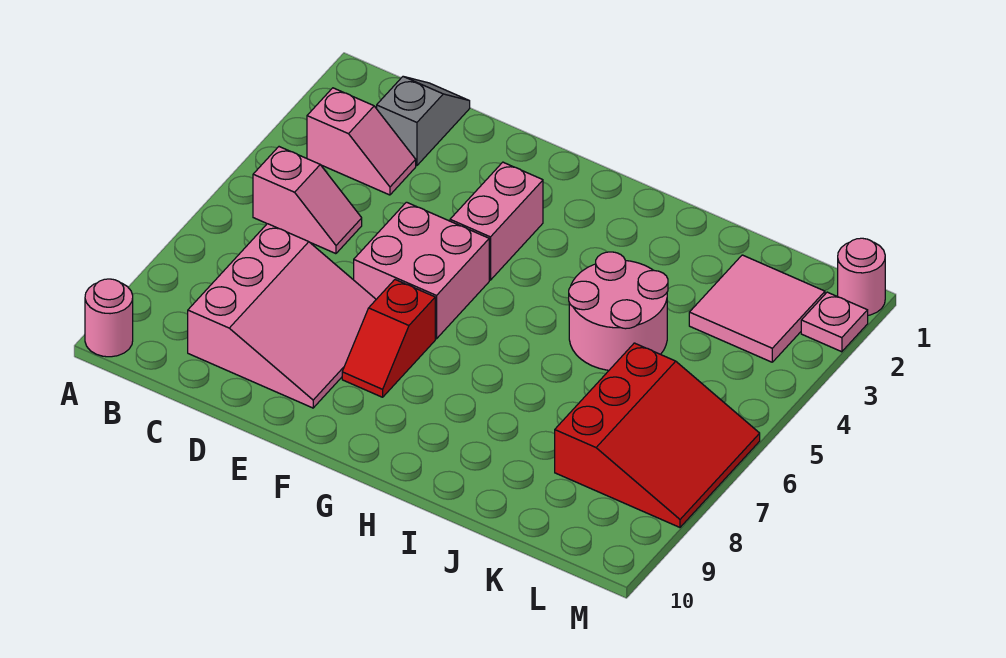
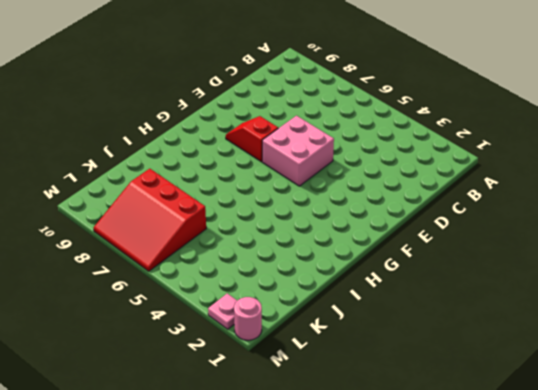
none -> pink round brick A10 level 1
none -> pink slope B3:C3 level 1 top B
none -> pink slope B5:C5 level 1 top B

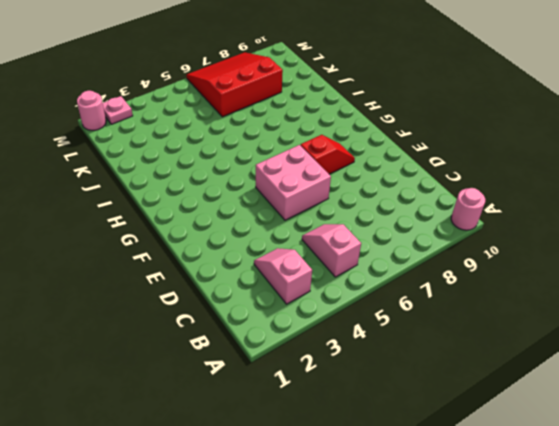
none -> grey slope C1:C2 level 1 top 2
none -> pink slope C7:E9 level 1 top C
none -> pink brick F3:F4 level 1

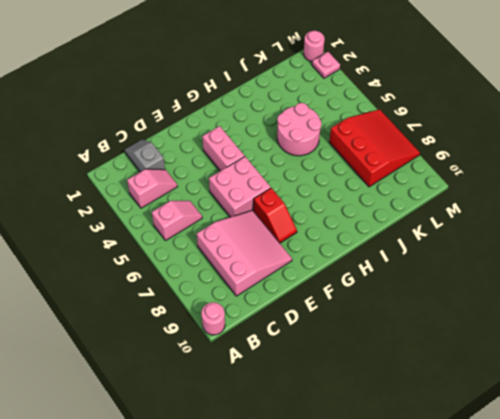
none -> pink tile K2:L3 level 1

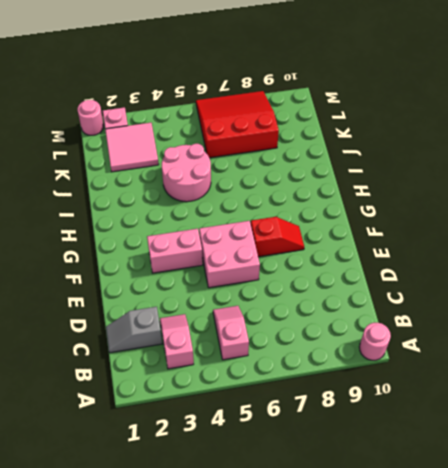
none -> pink slope C7:E9 level 1 top C

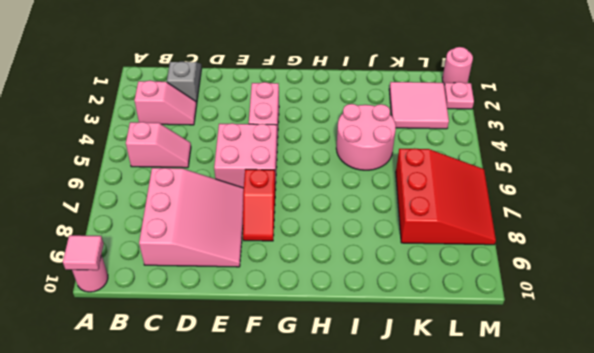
pink tile A10 level 2 -> none

